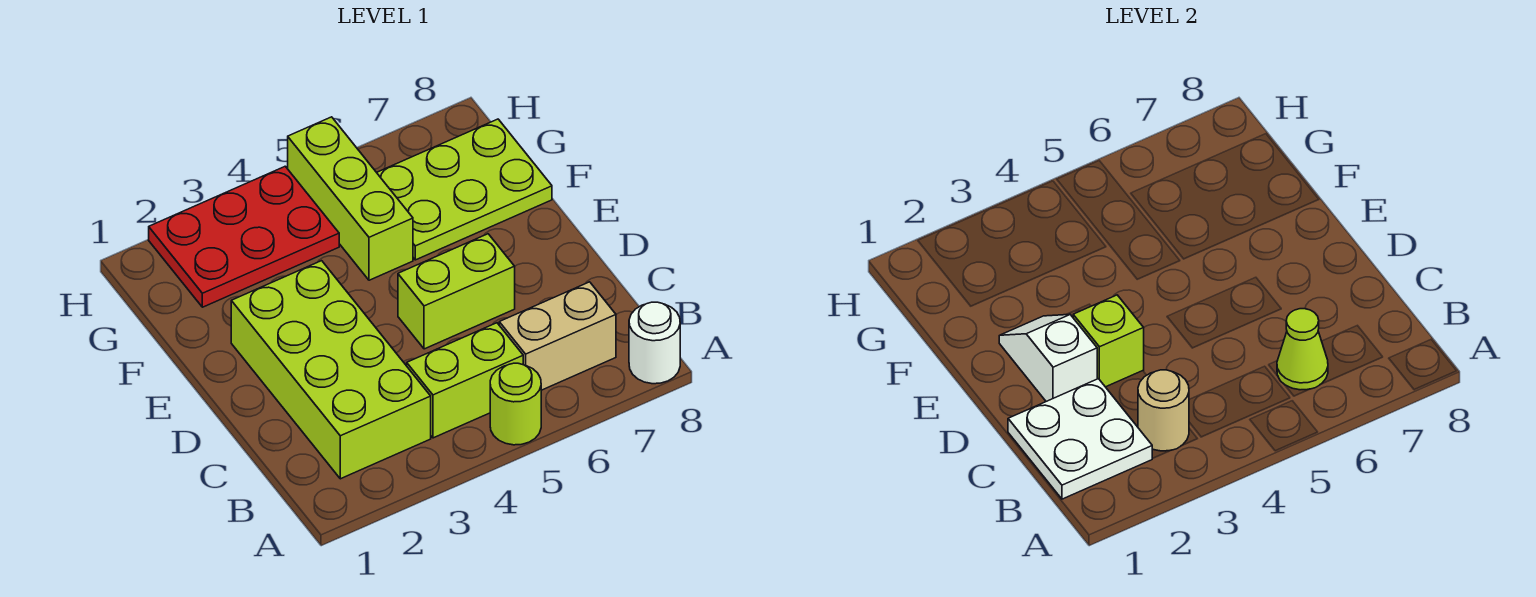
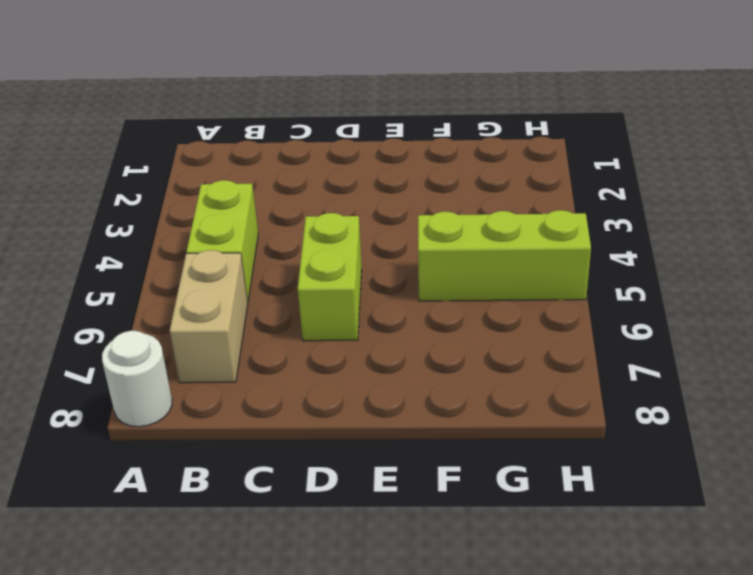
none -> lime round brick A5 level 1
none -> lime brick B2:E3 level 1
none -> lime plate F6:G8 level 1

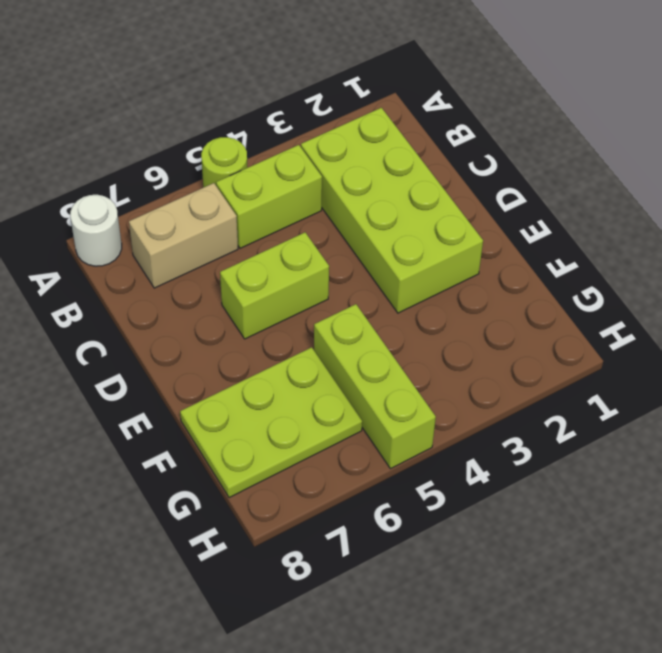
none -> red plate G2:H4 level 1
none -> white plate B1:C2 level 2
none -> tan round brick B3 level 2

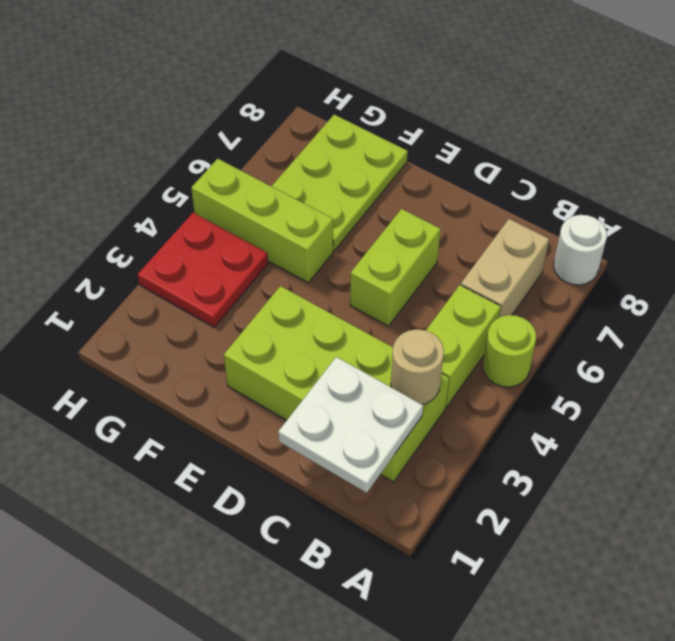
red plate G3:H4 level 1 -> red plate G2:H4 level 1
none -> lime cone B6 level 2
none -> white slope D2:E2 level 2 top D
none -> lime brick D3 level 2

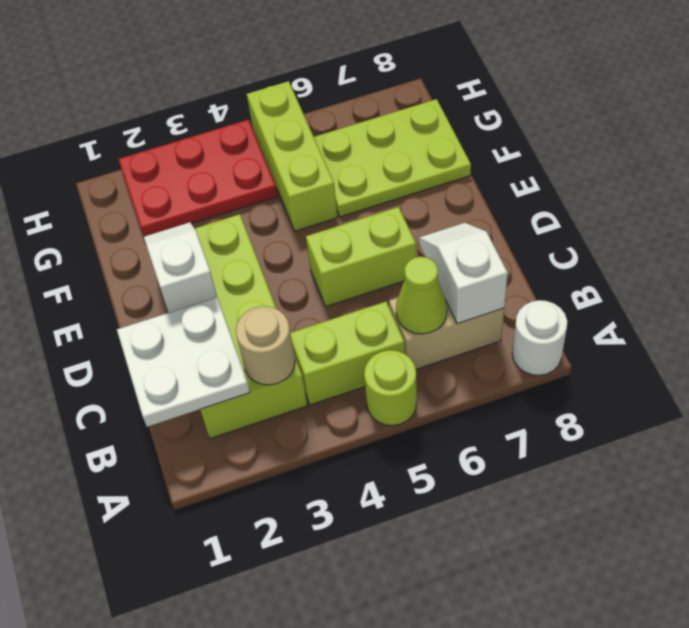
white slope B7:C7 level 2 top B -> none
none -> lime brick D3 level 2

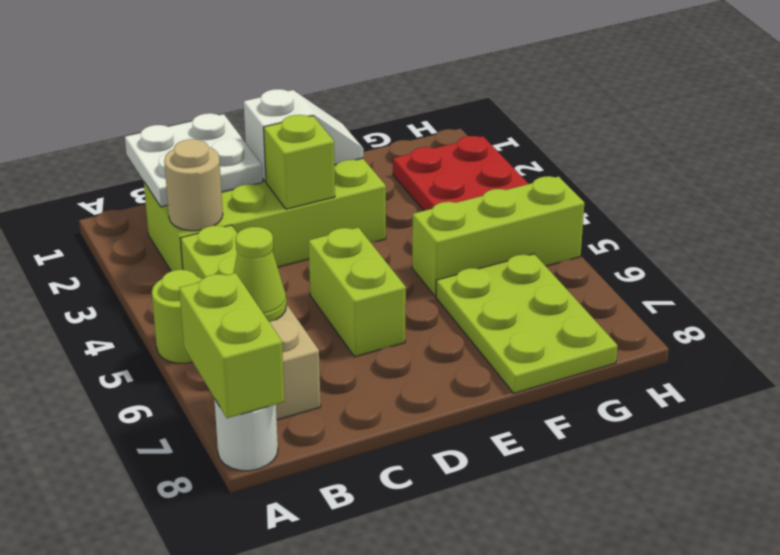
lime brick A7:A8 level 2 -> none

